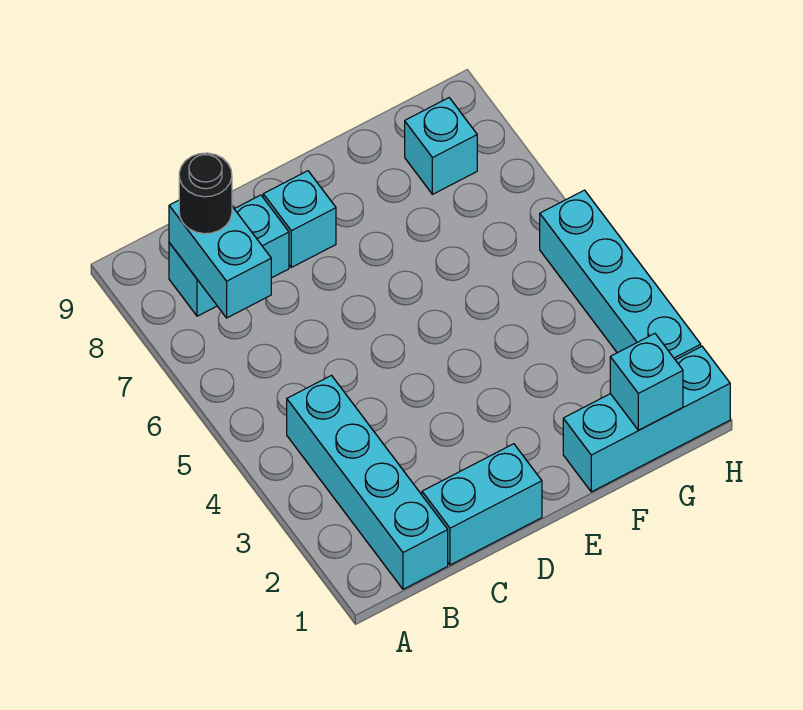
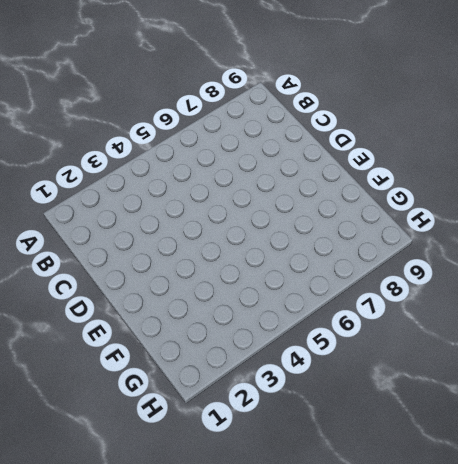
none -> cyan brick B1:B4 level 1
none -> cyan brick B8:C8 level 1

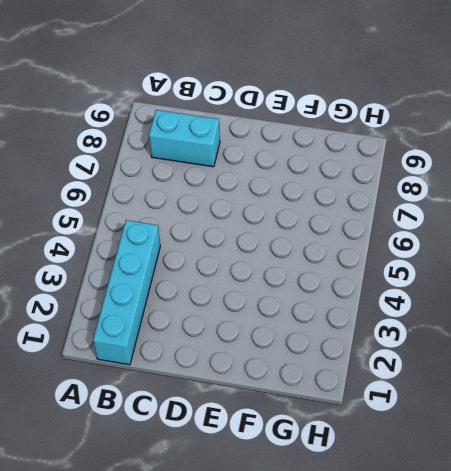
none -> cyan brick C1:D1 level 1
none -> cyan brick D8 level 1

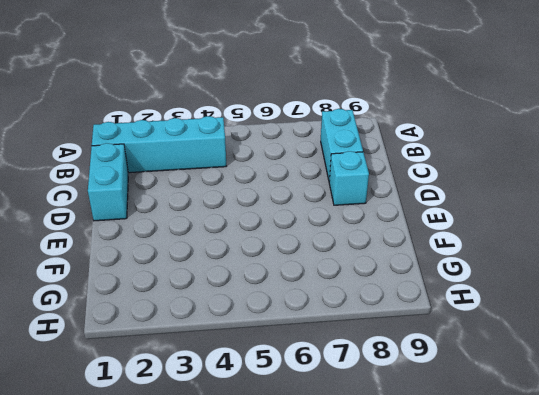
none -> cyan brick F1:H1 level 1
none -> cyan brick G8 level 1

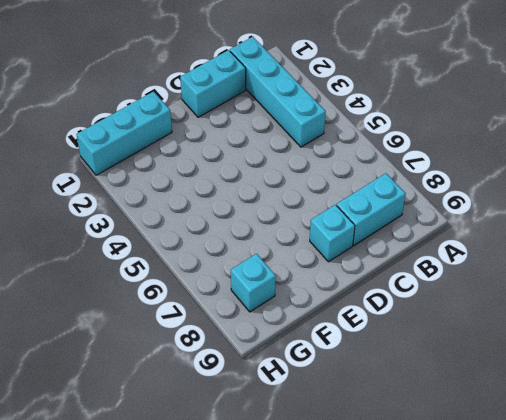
none -> cyan brick H2:H5 level 1
none -> cyan brick B7:B8 level 2

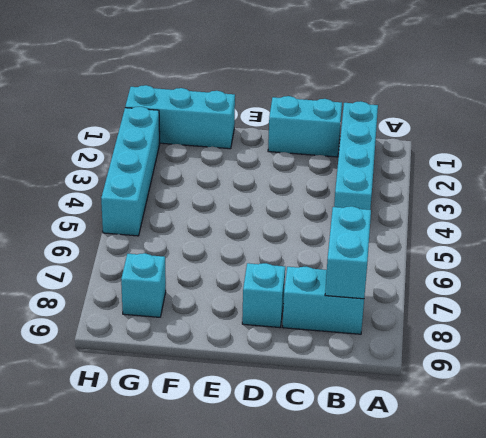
none -> cyan brick G1 level 2
none -> black round brick B8 level 3

